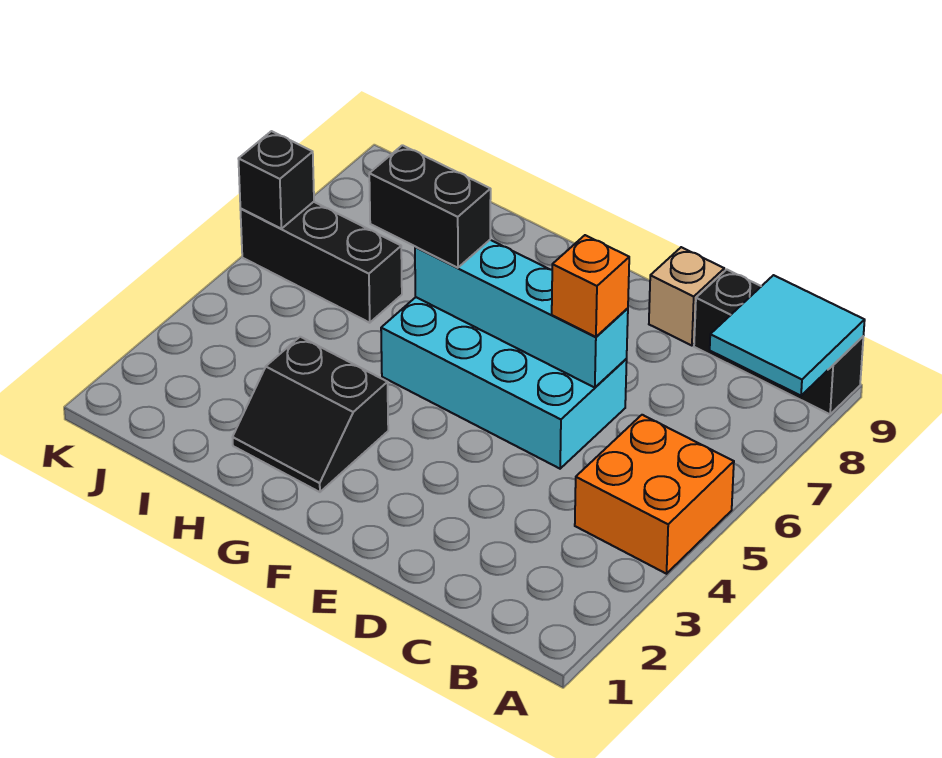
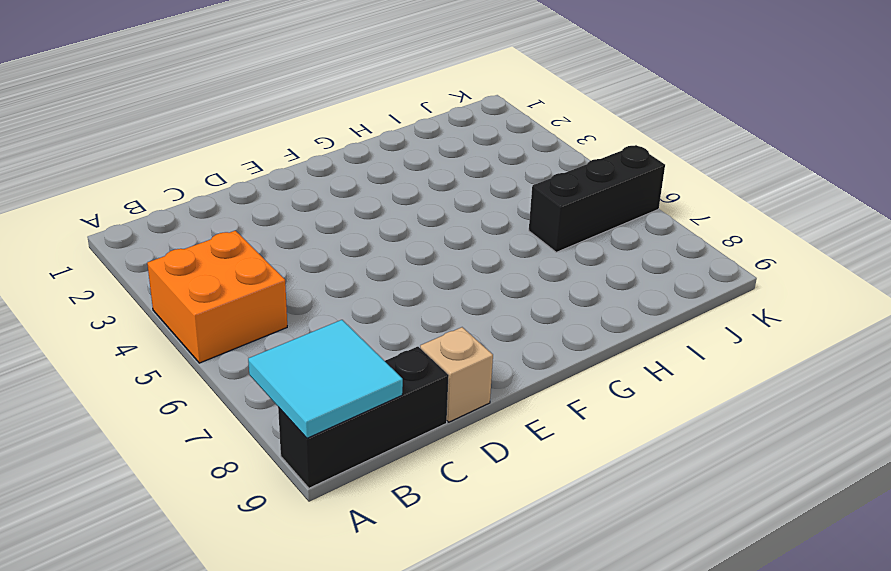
none -> cyan brick D5:G6 level 1
none -> black slope G2:H3 level 1 top 3

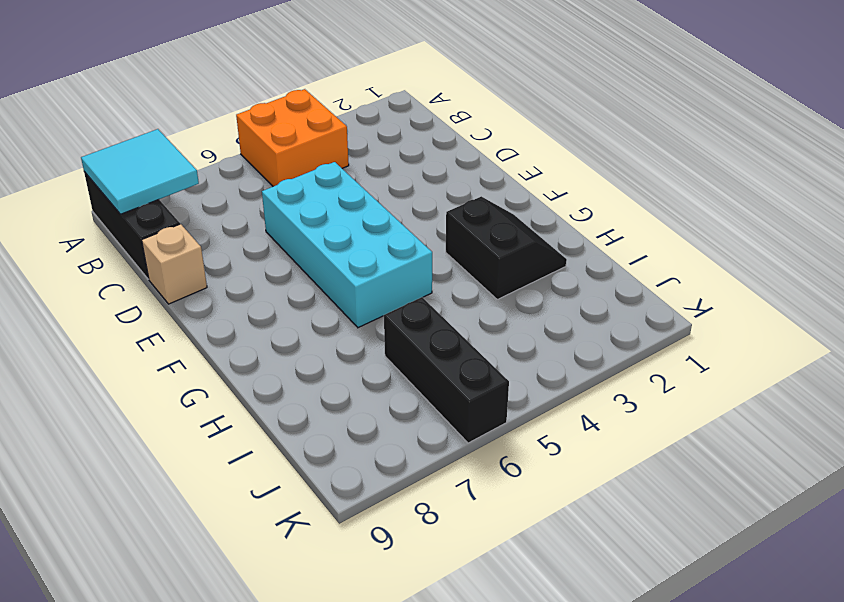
none -> cyan brick D6:G6 level 2
none -> black brick K6 level 2

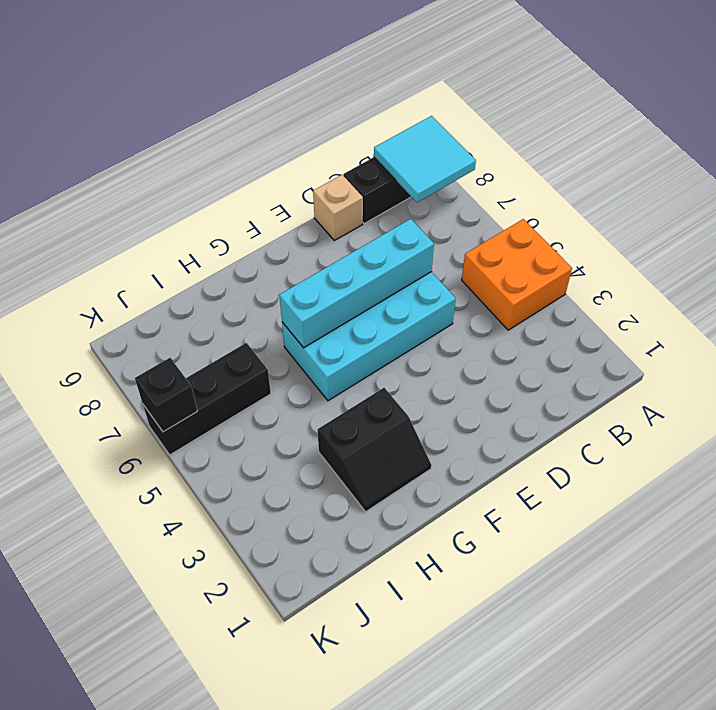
none -> orange brick D6 level 3
none -> black brick G6:H6 level 3

